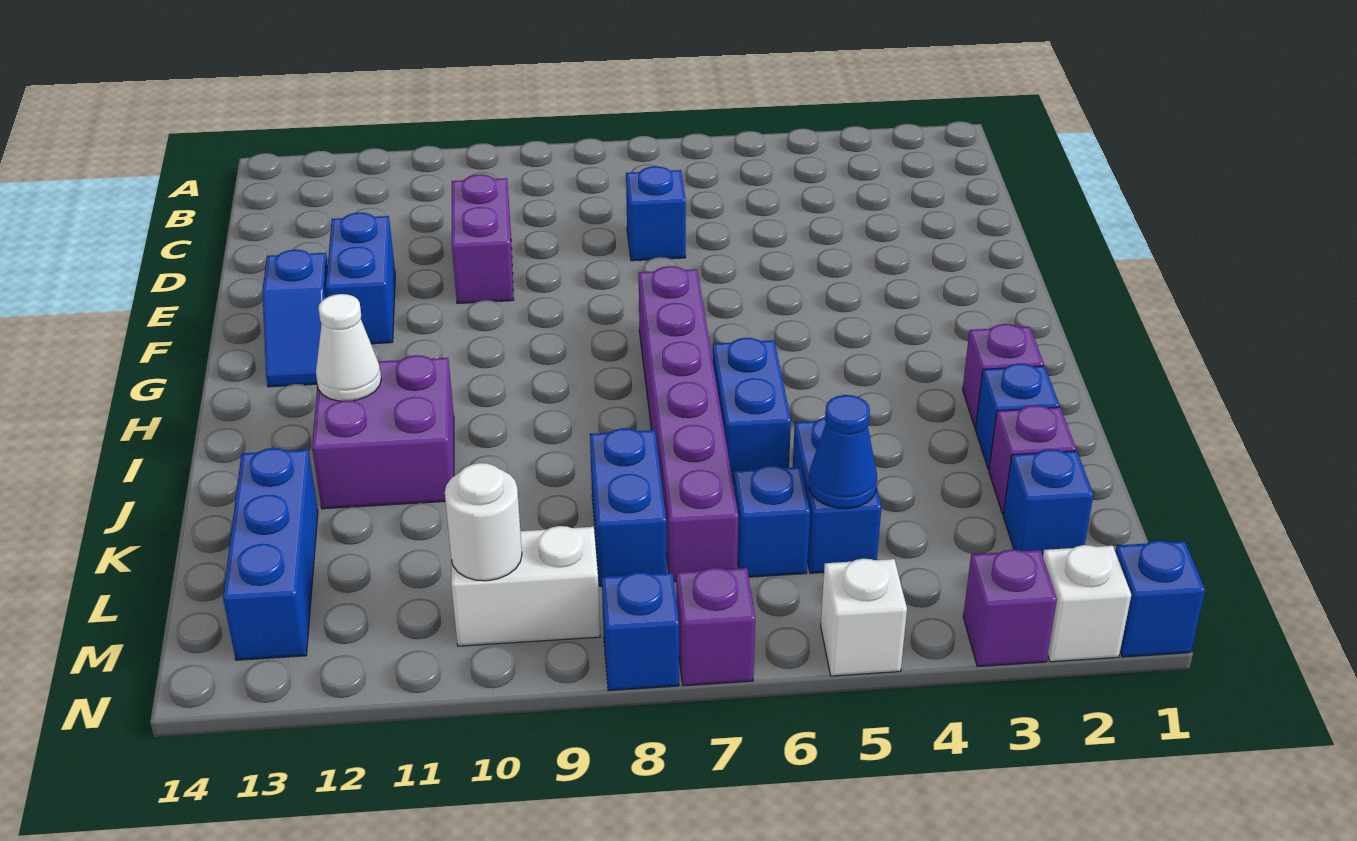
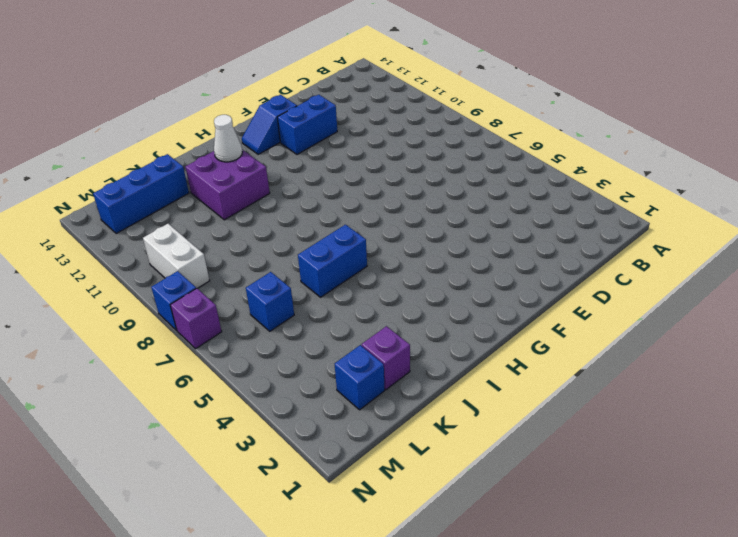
none -> blue brick D7 level 1
none -> purple brick D10:E10 level 1
none -> purple brick G7:L7 level 1

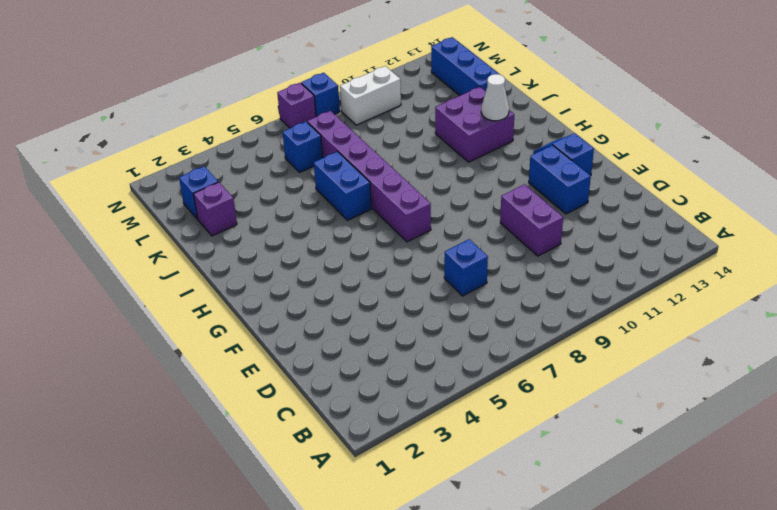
none -> purple brick I2 level 1
none -> blue brick J2 level 1
none -> blue brick K5:L5 level 1

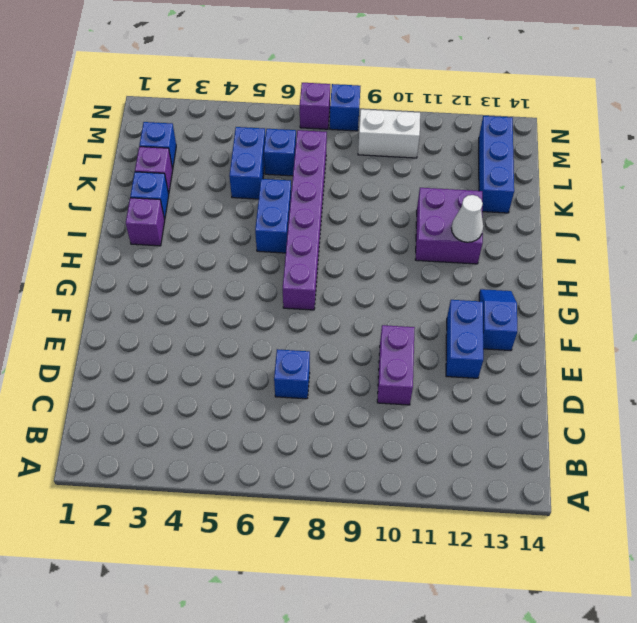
none -> blue brick K8:L8 level 1
none -> blue brick N1 level 1
none -> white brick N2 level 1

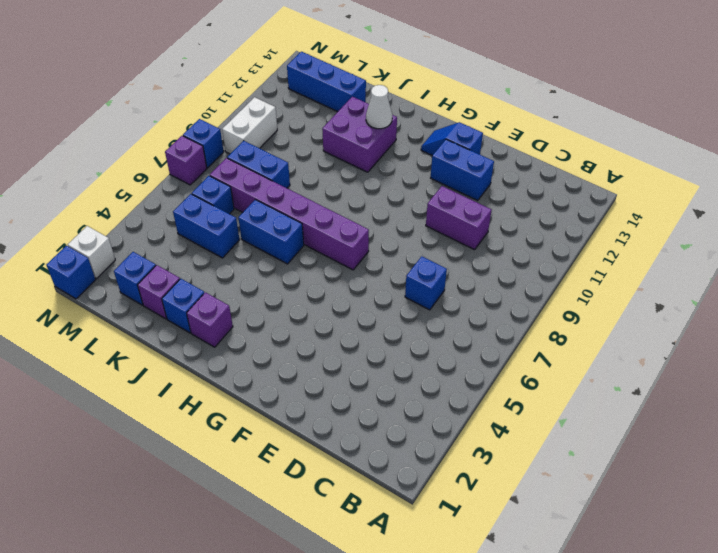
none -> purple brick N3 level 1
none -> white brick N5 level 1
none -> blue cone L5 level 2

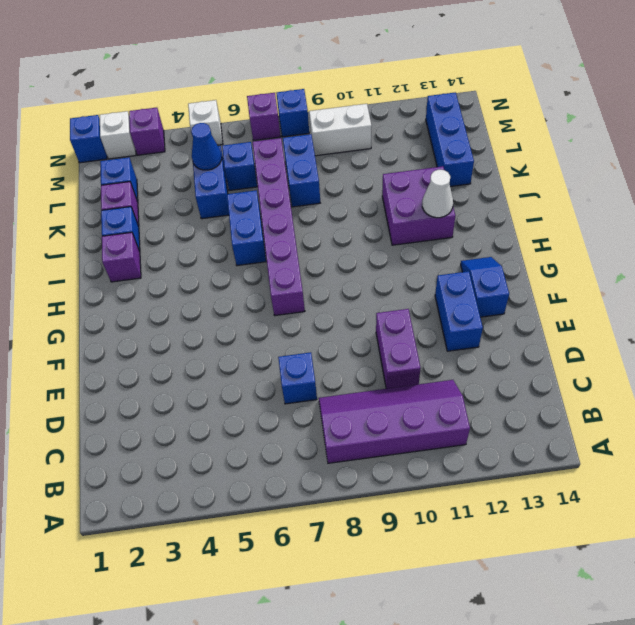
purple slope B8:C11 level 1 top B -> none
none -> white round brick M10 level 2

